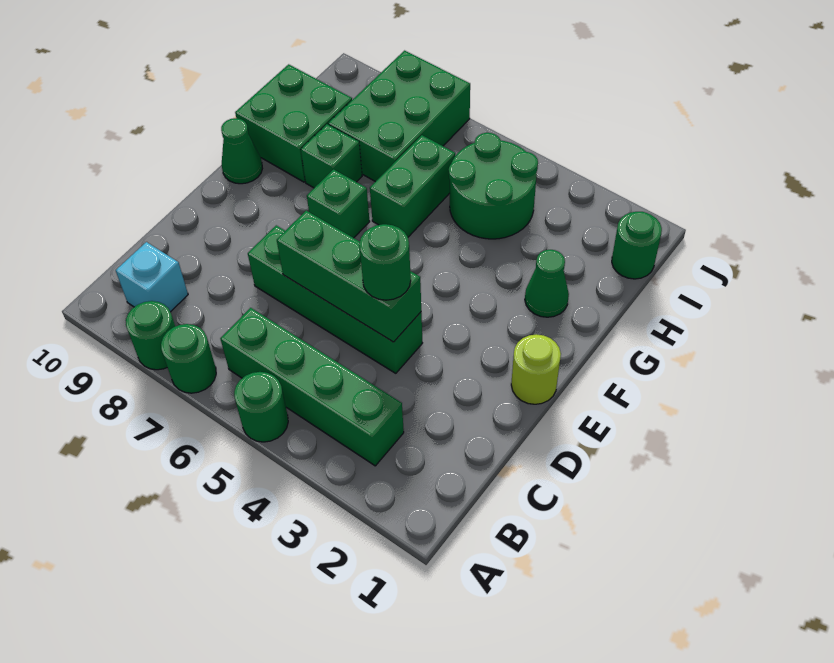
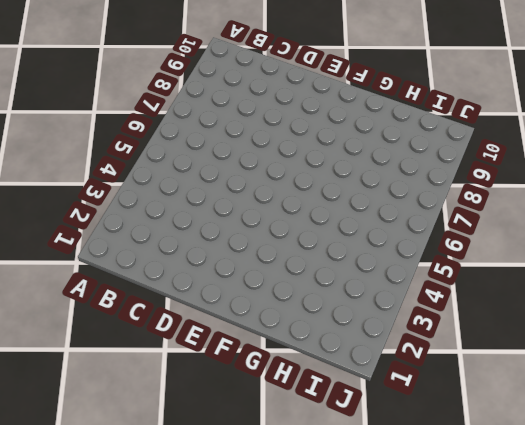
none -> green round brick A5 level 1
none -> green round brick A7 level 1
none -> green round brick A8 level 1

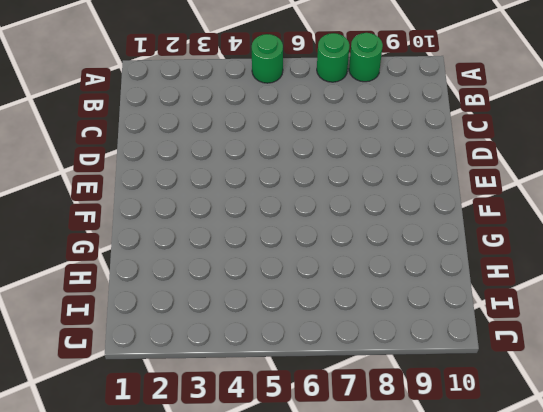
none -> green brick B3:B6 level 1
none -> cyan brick B9 level 1
none -> green brick D4:D7 level 1

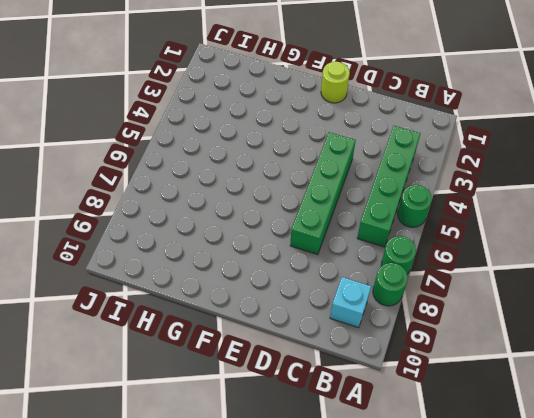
none -> green brick F7 level 1
none -> green cone F10 level 1
none -> green cone G2 level 1

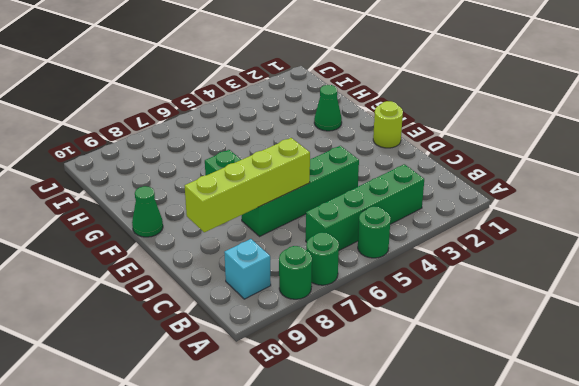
lime brick D6:D9 level 2 -> green brick D4:D6 level 2
none -> green brick G6:H6 level 1
none -> green brick G8 level 1
none -> green brick G9:H10 level 1

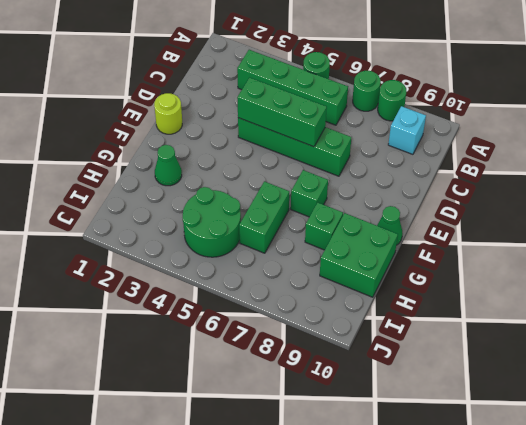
none -> green brick H7:J8 level 1
none -> green round brick I1 level 1
none -> green round brick D4 level 3

